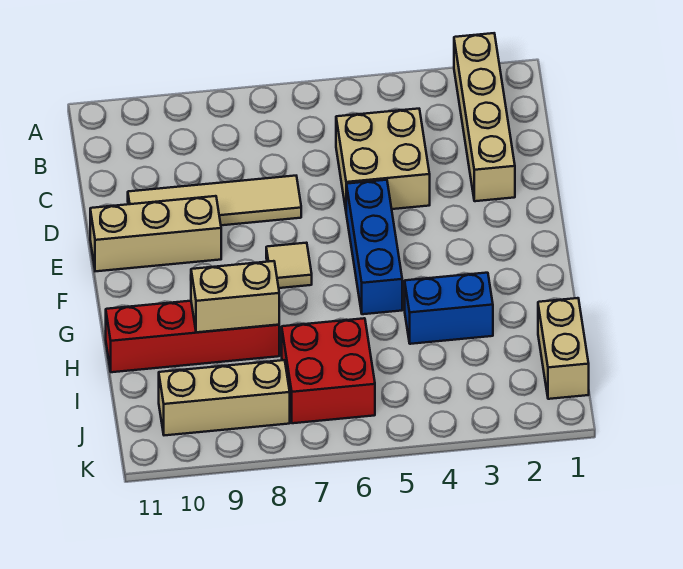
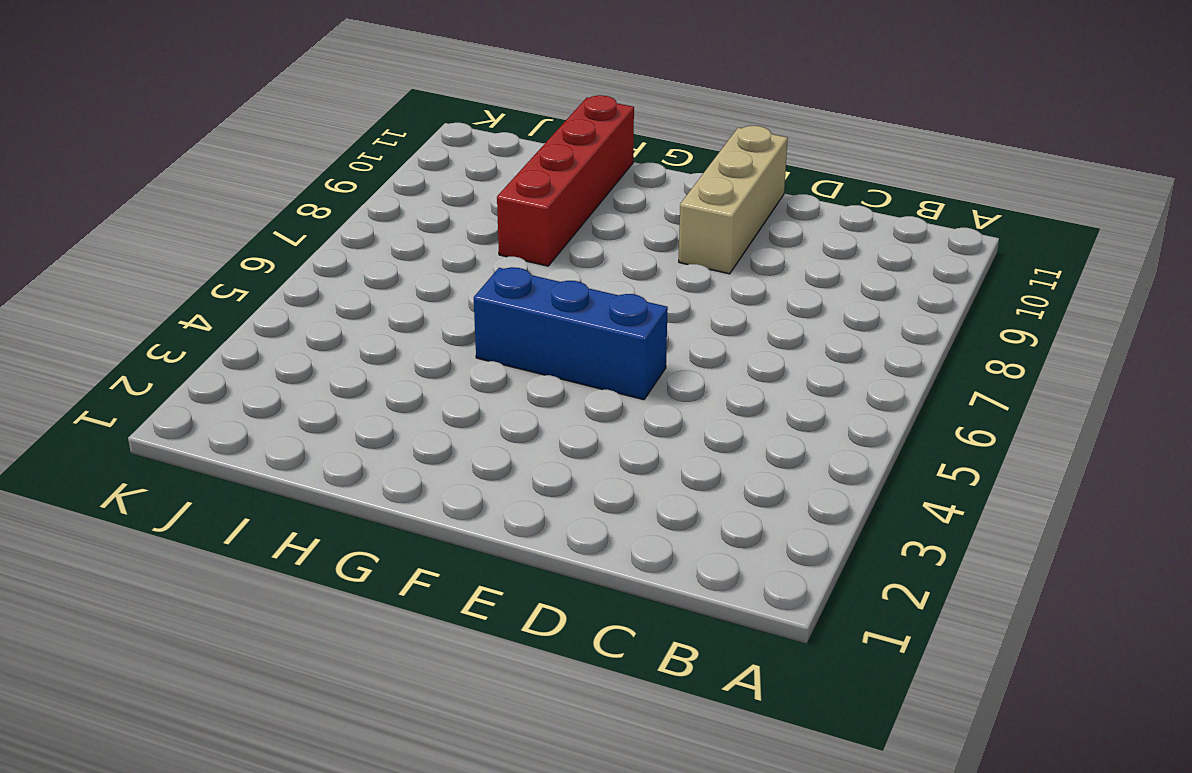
none -> tan brick A2:D2 level 1
none -> tan brick C4:D5 level 1
none -> tan tile D7:D10 level 1

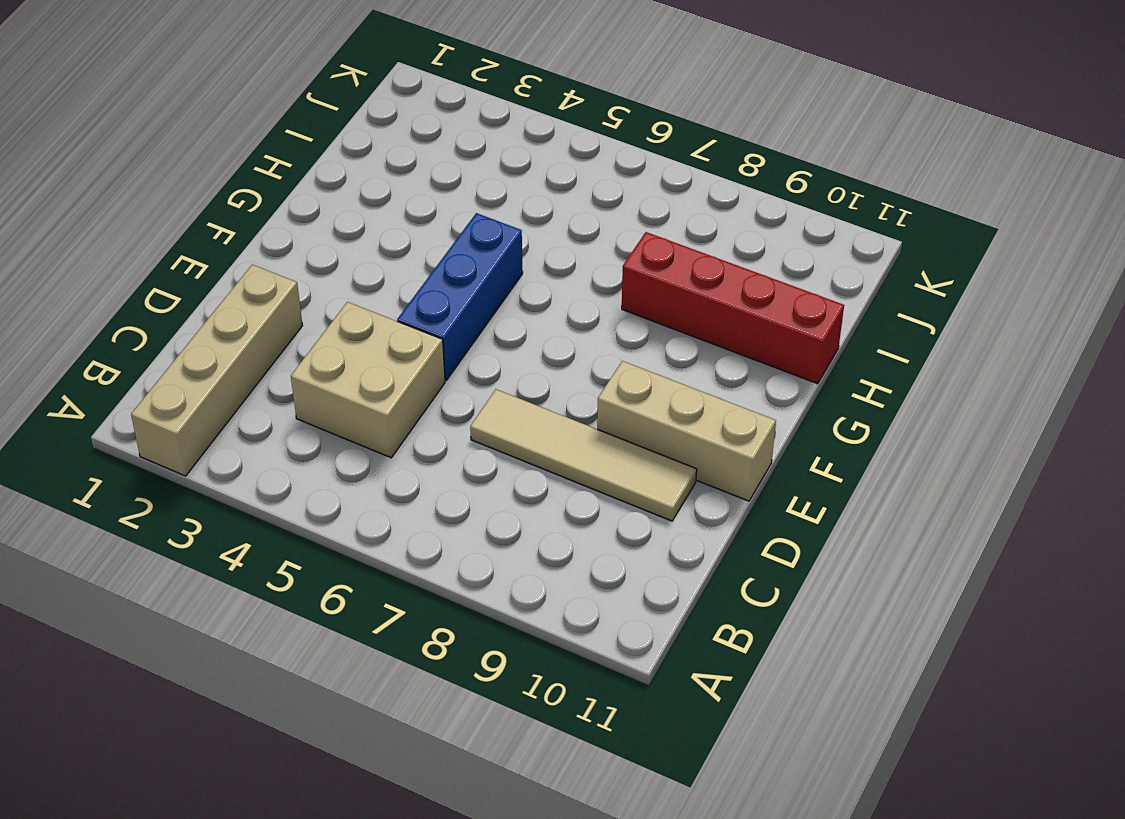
none -> tan tile F7 level 1
none -> blue brick H3:H4 level 1
none -> tan brick I1:J1 level 1

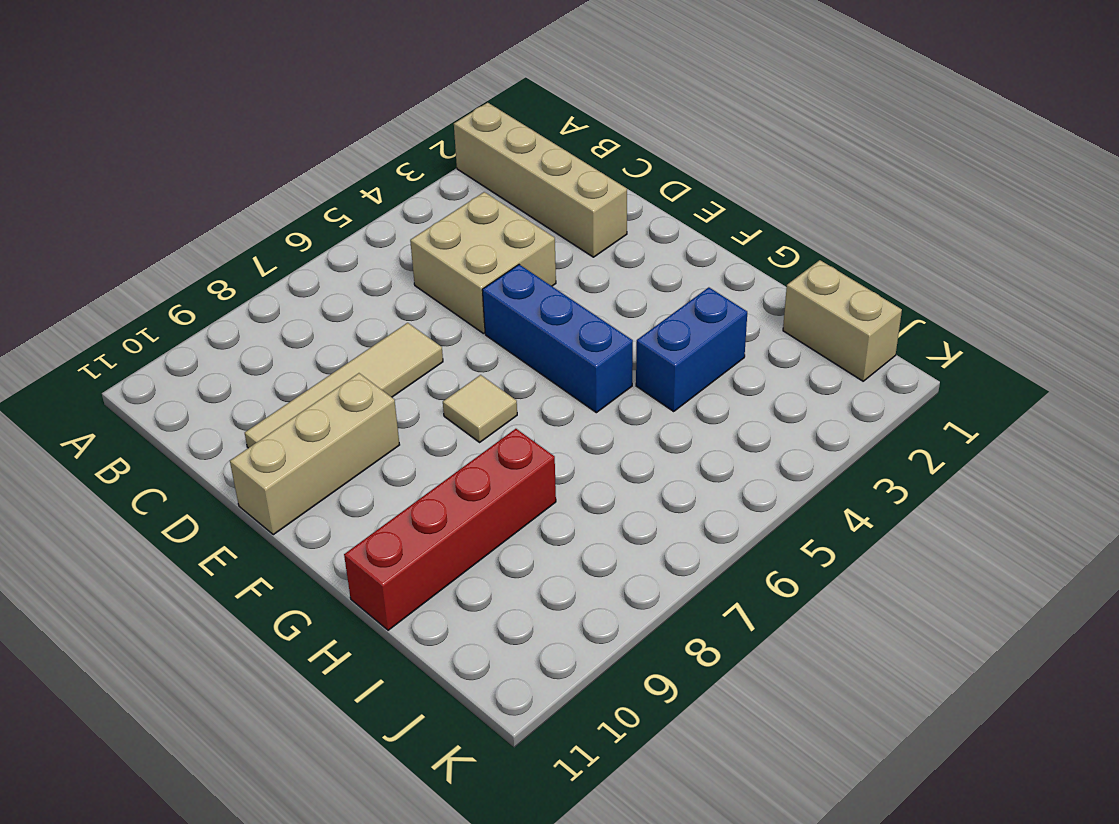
none -> red brick I6:J7 level 1
none -> tan brick J8:J10 level 1
none -> tan brick H8:H9 level 2

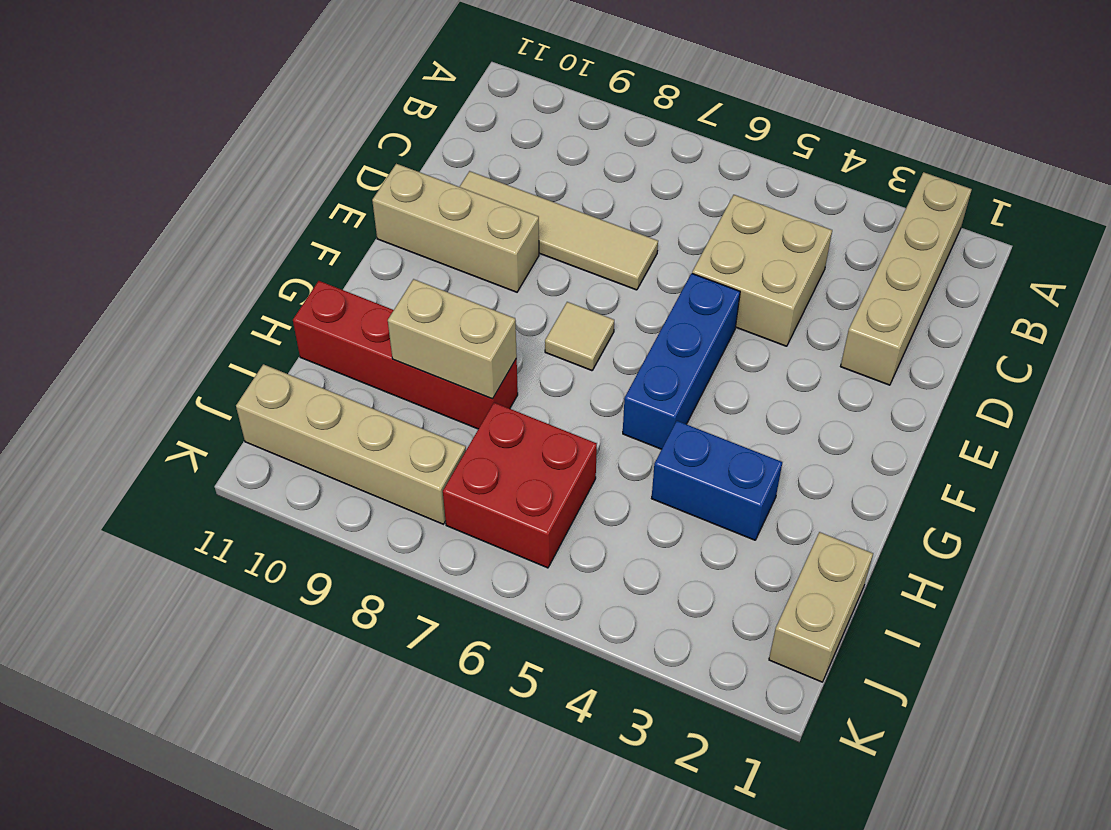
tan brick J8:J11 level 1 -> tan brick J8:J10 level 1

